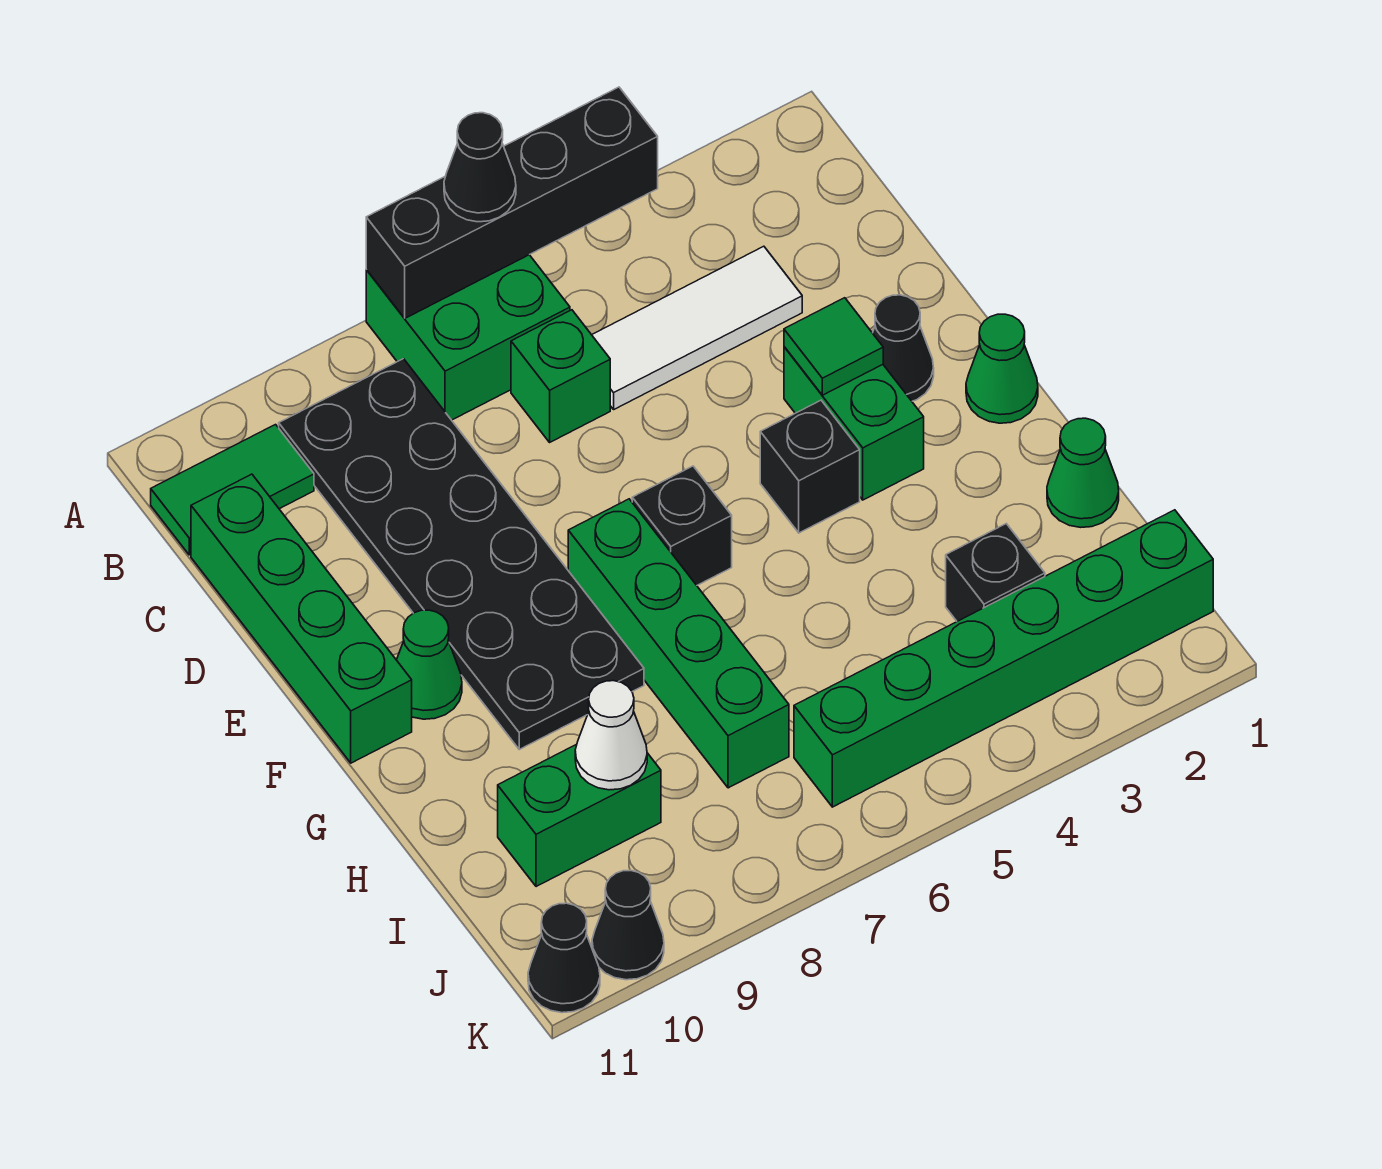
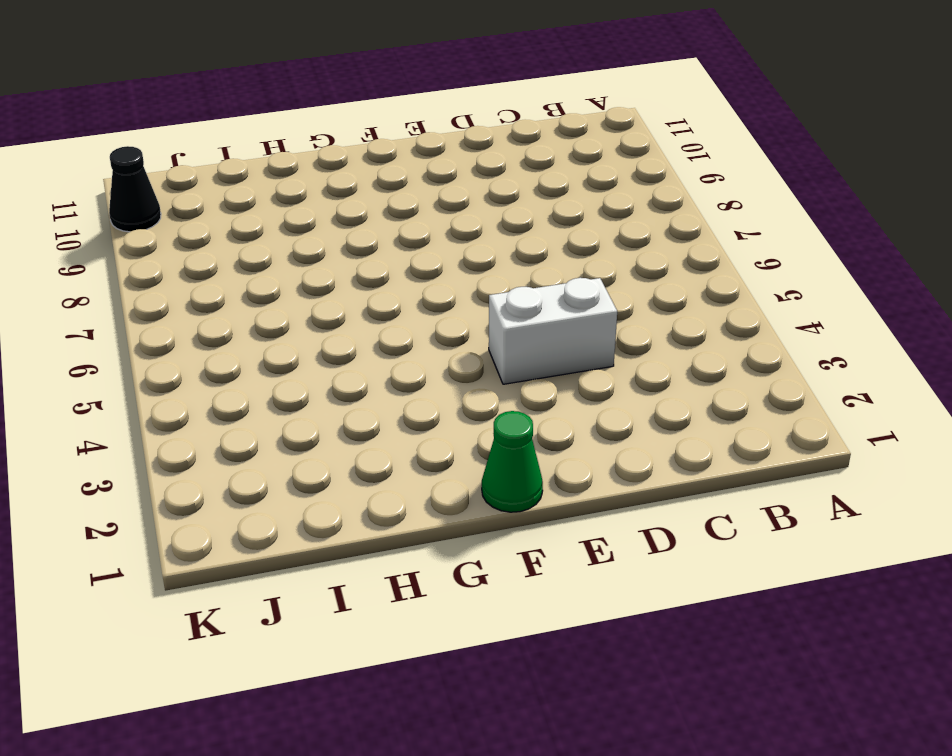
white brick D4:E4 level 1 -> none
none -> green brick A6:B7 level 1
none -> black plate B8:G9 level 1
none -> green tile B10:B11 level 1

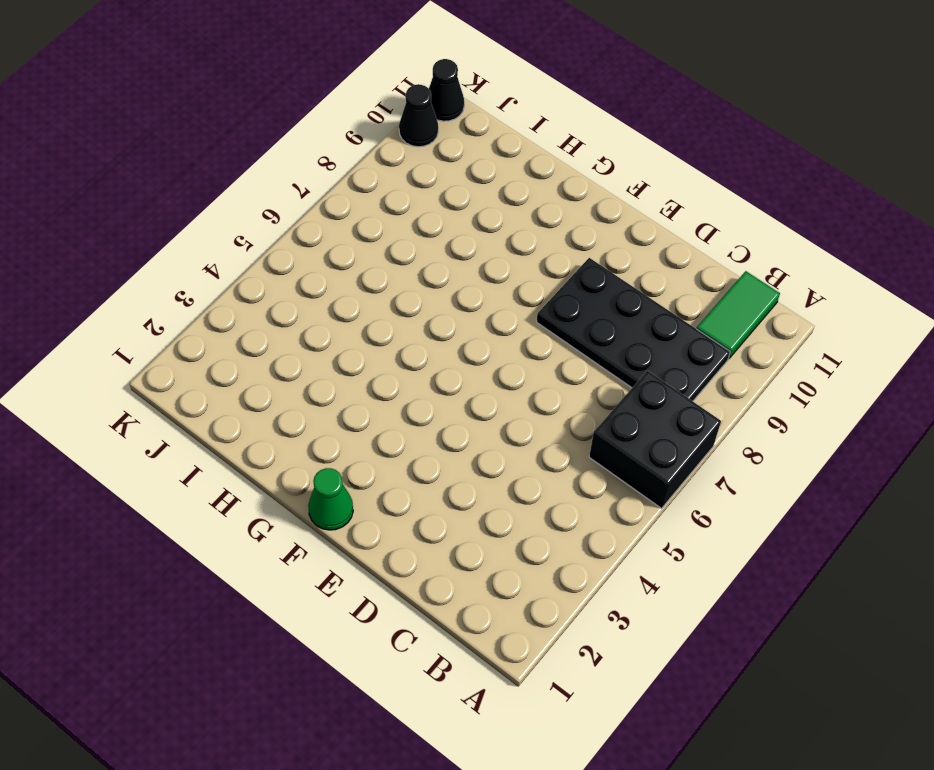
black brick A6:B7 level 1 -> green brick A6:B7 level 1
black plate B8:E9 level 1 -> black plate B8:G9 level 1
none -> white tile C3:C5 level 1
none -> green brick C6 level 1
none -> green brick C11:F11 level 1

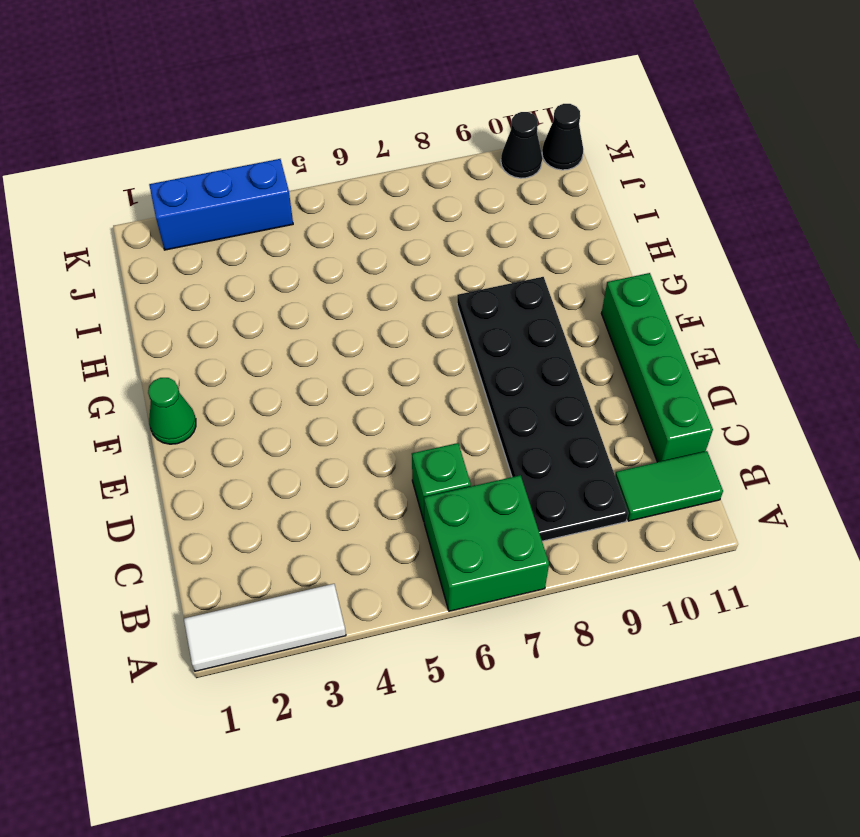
white tile A1:A3 level 1 -> white tile C3:C5 level 1
blue brick K2:K4 level 1 -> none
none -> black cone E2 level 1
none -> green brick E3:F3 level 1
none -> black brick F4 level 1

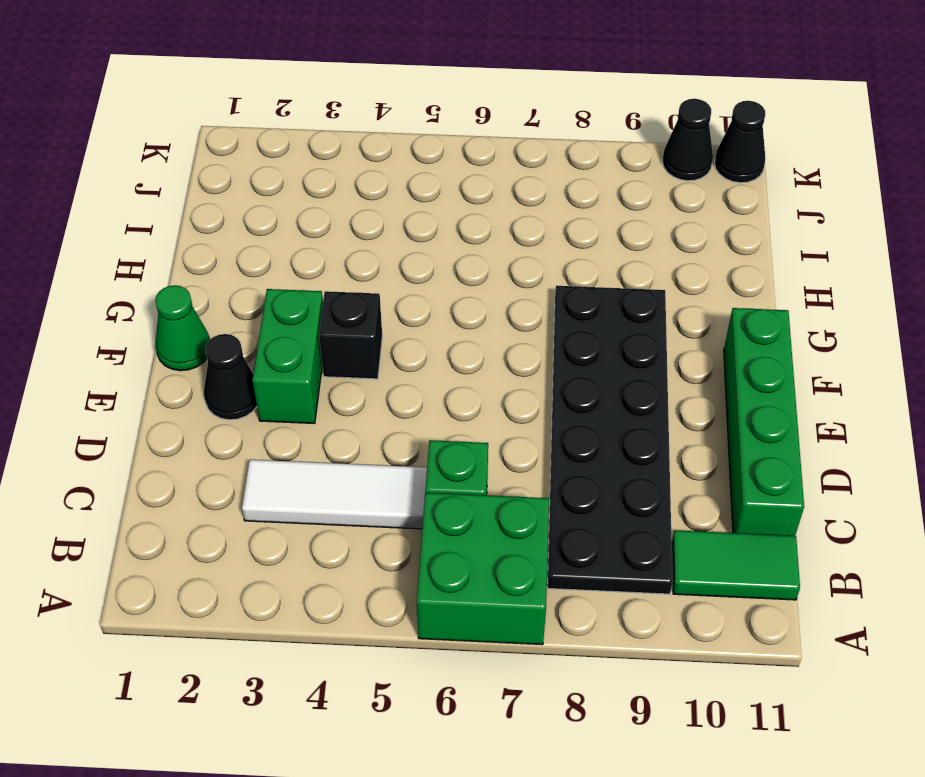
none -> black brick F6 level 1
none -> green brick F7:I7 level 1
none -> green cone F10 level 1

